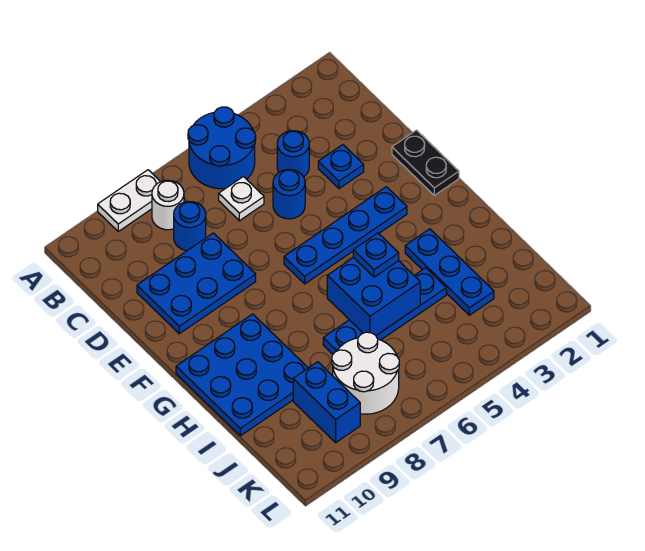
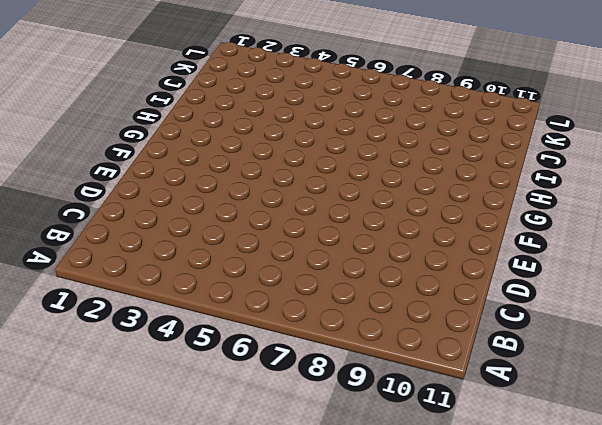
none -> blue round brick A5:B6 level 1
none -> white plate A8:A9 level 1
none -> white round brick B8 level 1

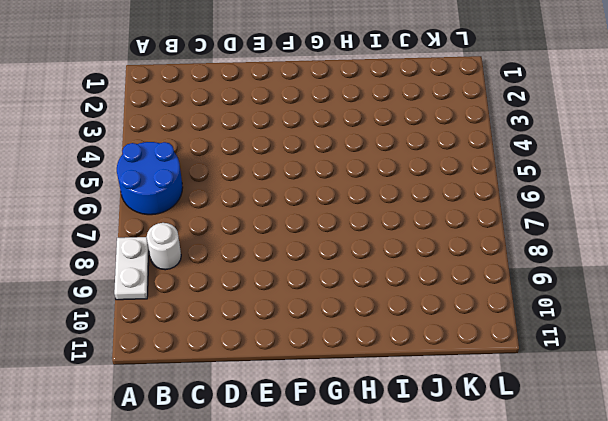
none -> blue round brick C4 level 1
none -> white plate C6 level 1
none -> blue round brick C8 level 1

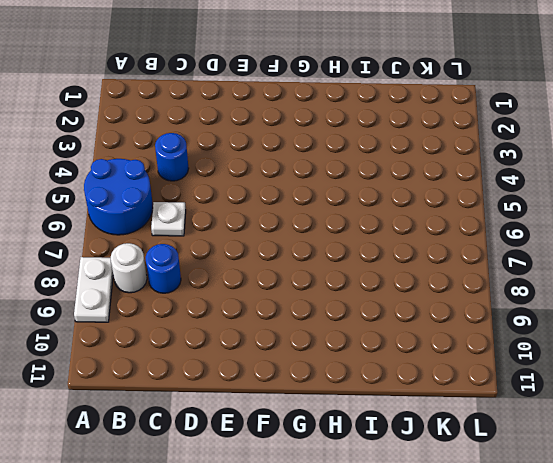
none -> blue plate D3 level 1
none -> blue round brick D5 level 1
none -> blue plate D8:E10 level 1

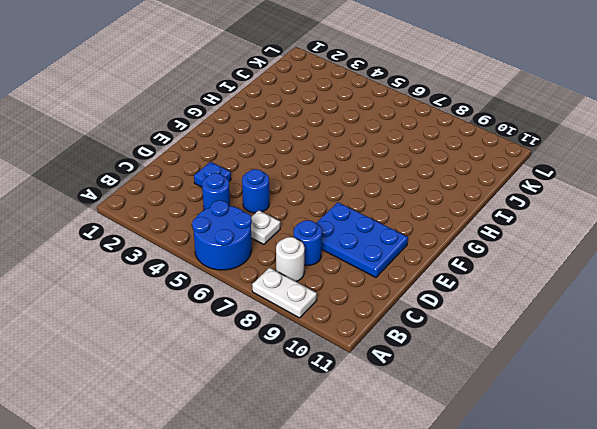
none -> black plate E1:F1 level 1
none -> blue plate F3:F6 level 1
none -> blue plate G9:I11 level 1

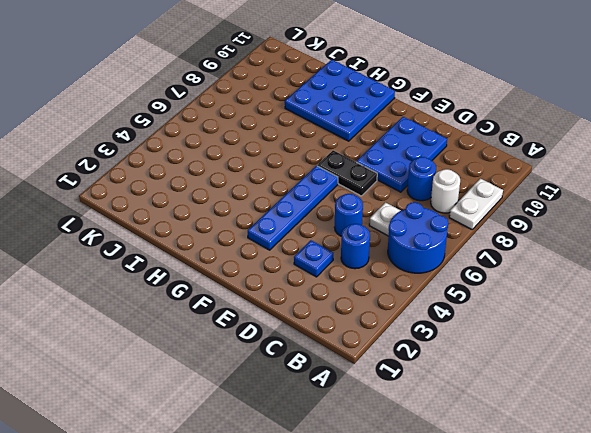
black plate E7:F7 level 1 -> black plate E1:F1 level 1
none -> blue plate H3:J3 level 1
none -> blue plate I4:I7 level 1
none -> white round brick J7:K8 level 1

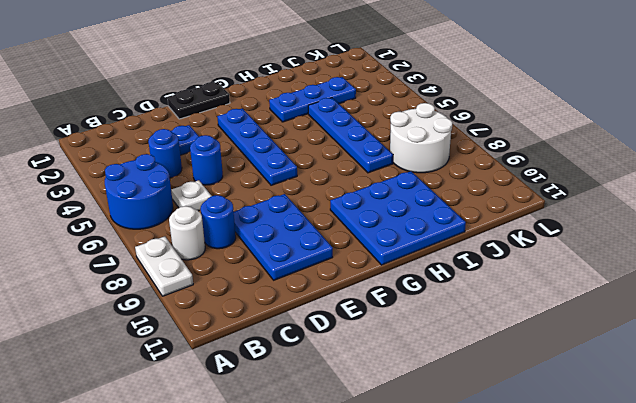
none -> blue brick J9:K9 level 1
none -> blue brick H5:I6 level 2
none -> blue plate H5 level 3

